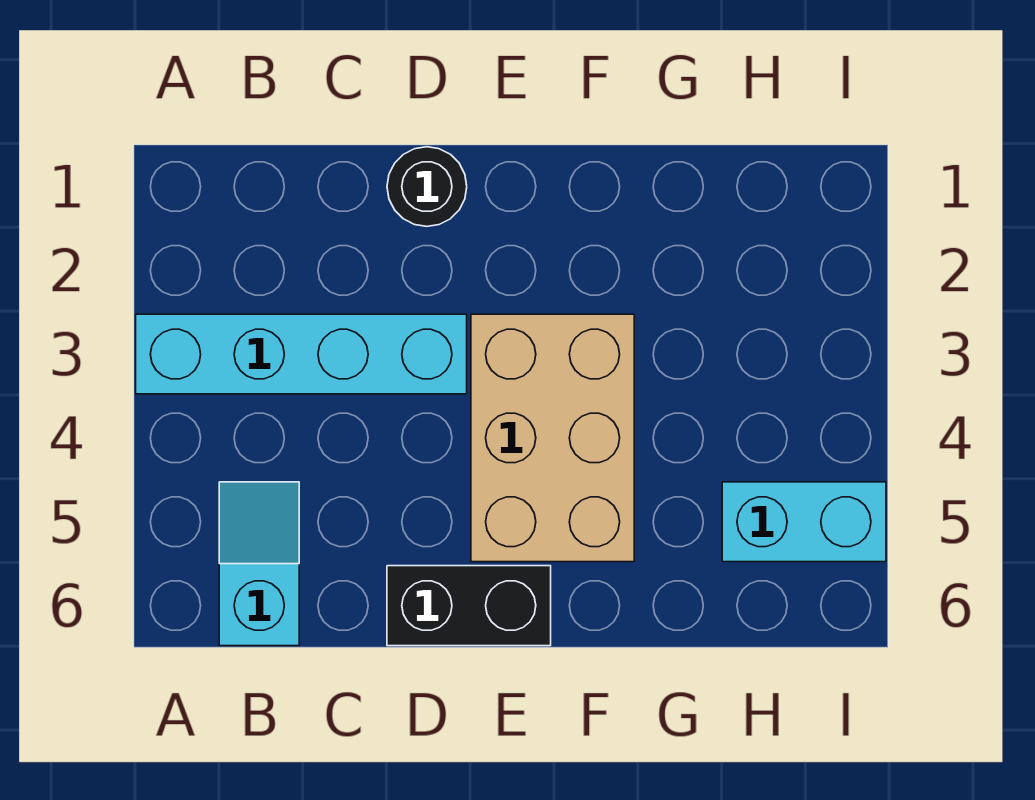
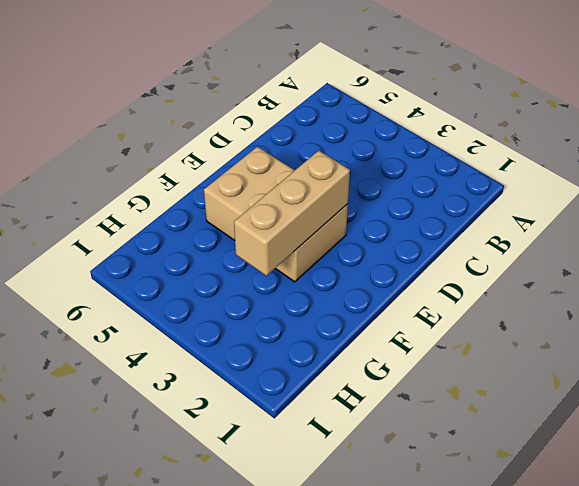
tan brick E3:G3 level 2 -> none
none -> cyan brick A3:D3 level 1
none -> cyan slope B5:B6 level 1 top 6

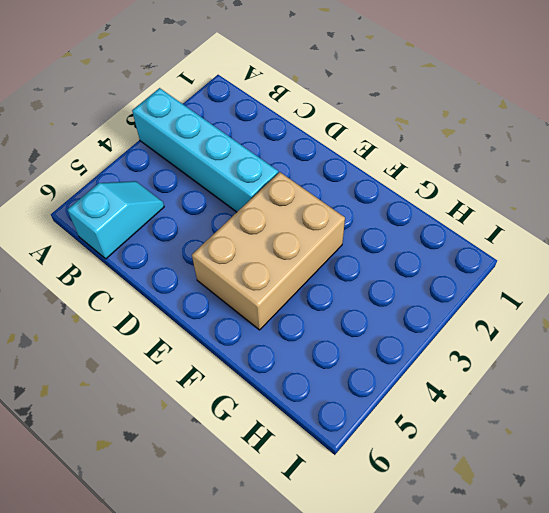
none -> black round brick D1 level 1
none -> black brick D6:E6 level 1

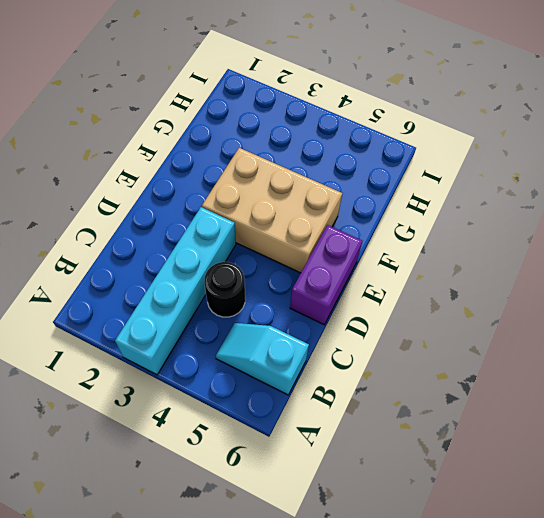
black round brick C4 level 1 -> black round brick D1 level 1
purple brick D6:E6 level 1 -> black brick D6:E6 level 1
none -> cyan brick H5:I5 level 1

